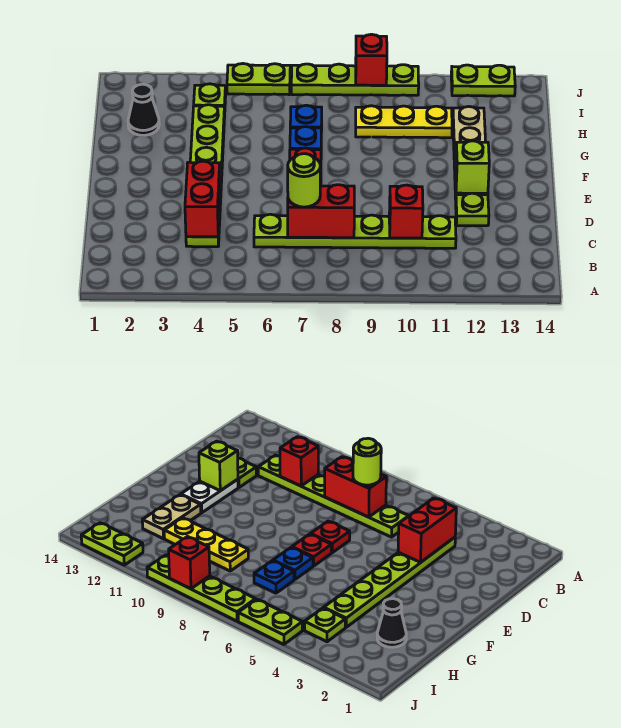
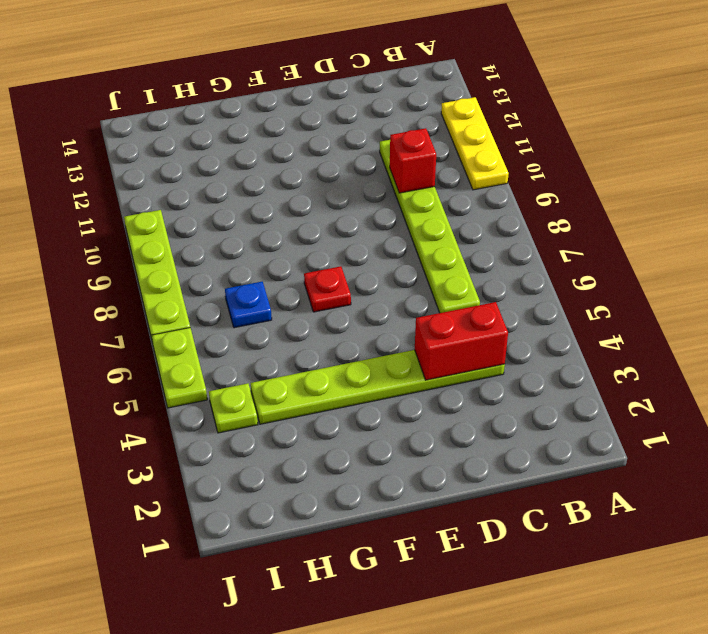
yellow plate A10:A12 level 1 -> yellow plate H9:H11 level 1
none -> lime plate D12 level 1
none -> red plate E7 level 1
none -> white plate E12:F12 level 1

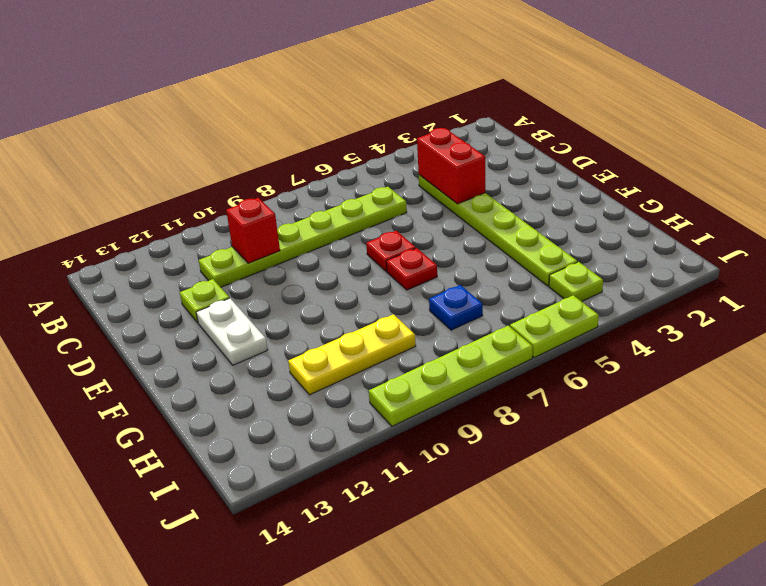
none -> blue plate G7 level 1
none -> tan plate G12:H12 level 1
none -> black cone H2 level 1

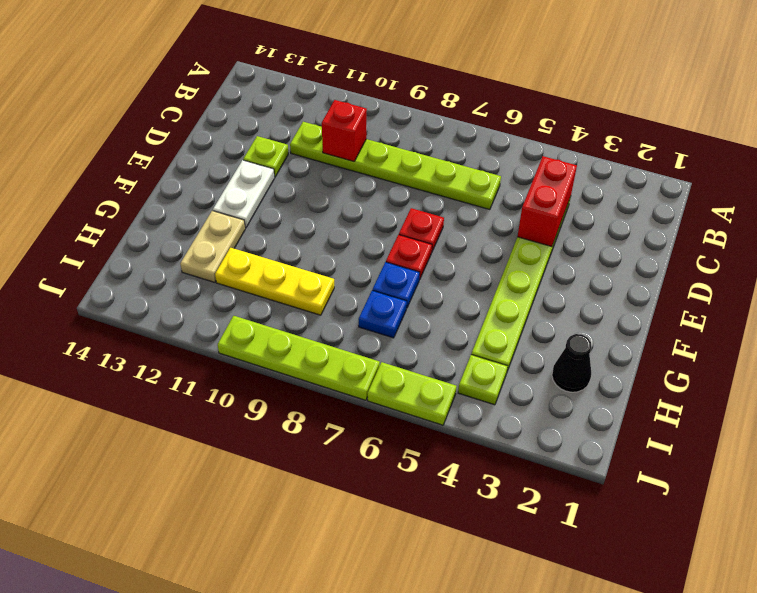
none -> lime plate J12:J13 level 1
none -> red brick C7:C8 level 2
none -> lime brick E12 level 2

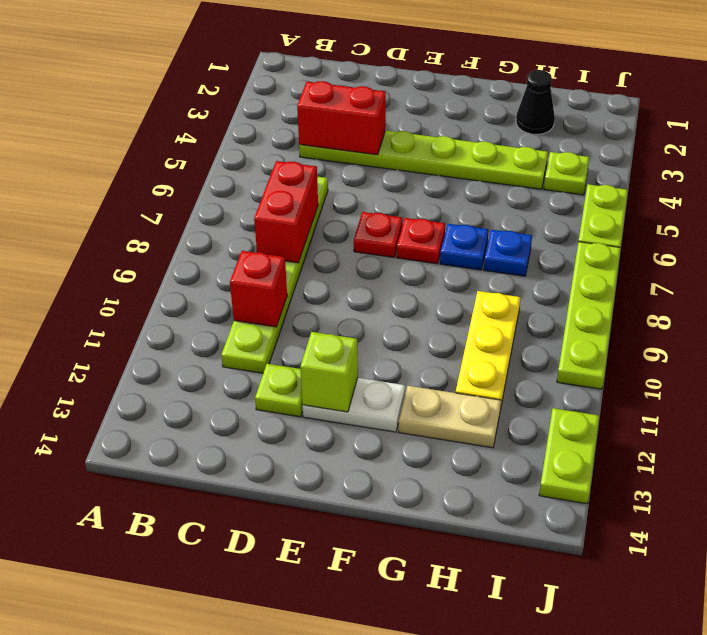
none -> red brick J9 level 2
none -> lime round brick C7 level 3

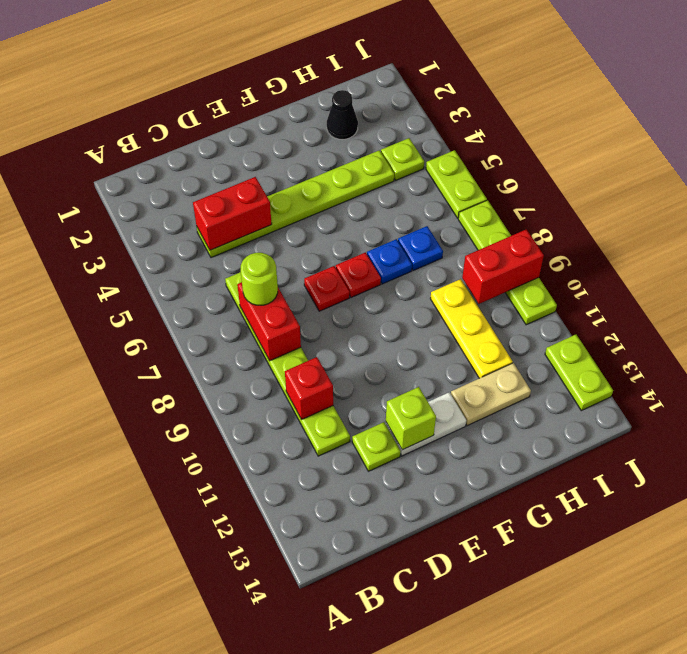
red brick I9:J9 level 2 -> red brick J9 level 2

